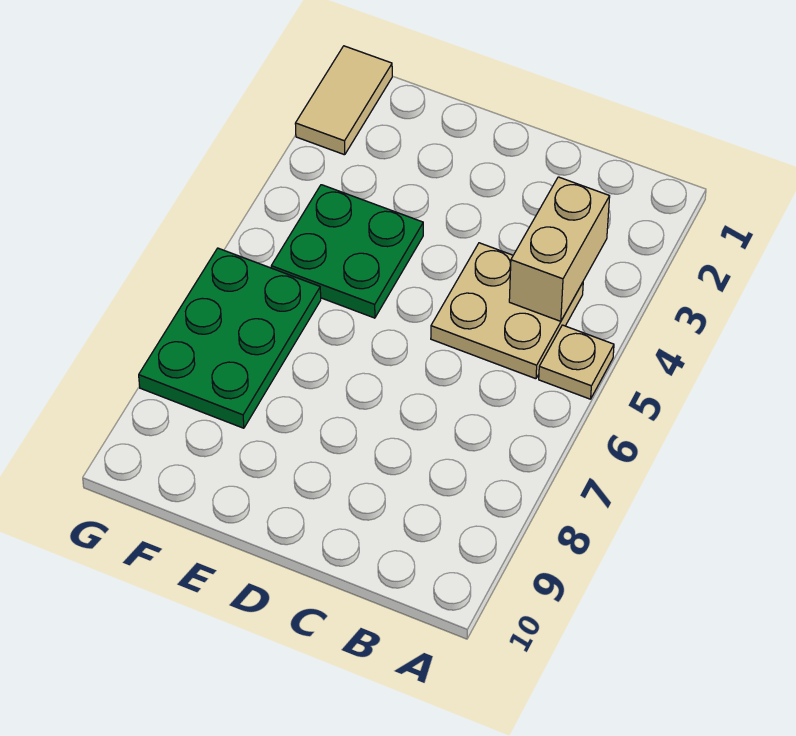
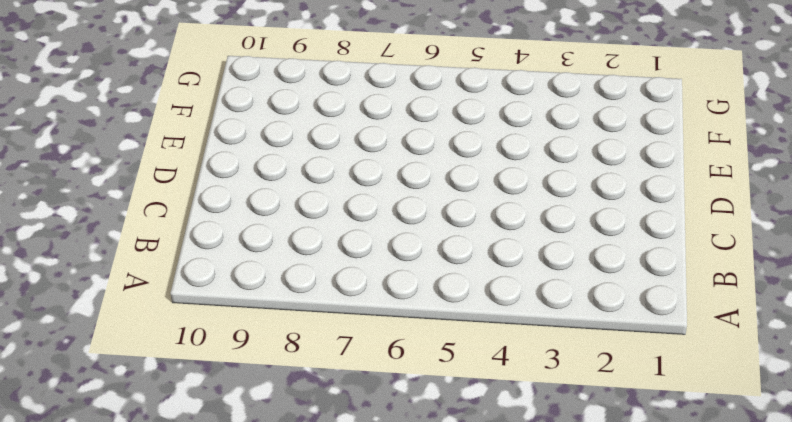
none -> tan plate A5 level 1
none -> tan plate B4:C5 level 1

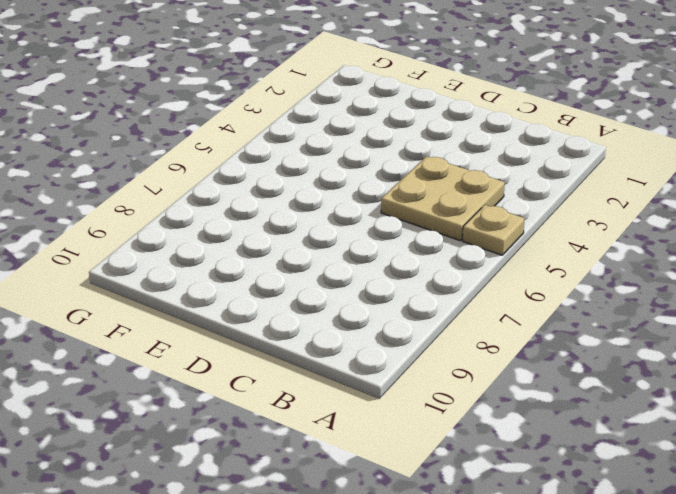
none -> green plate E4:F5 level 1
none -> green plate F6:G8 level 1

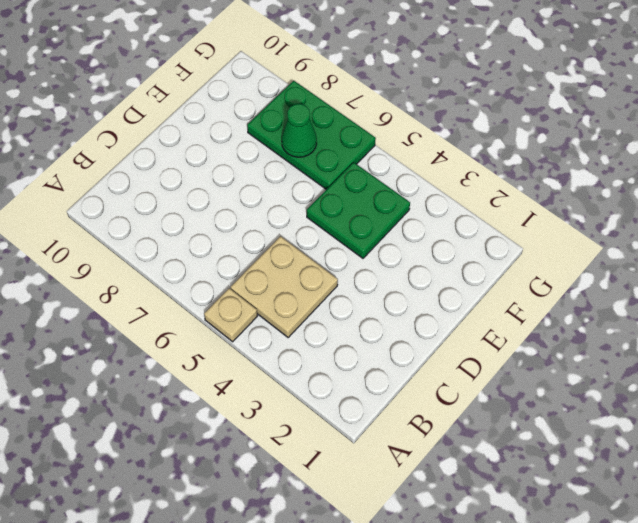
green cone F7 level 2 -> none
none -> tan tile G1:G2 level 1
none -> tan brick B3:B4 level 2

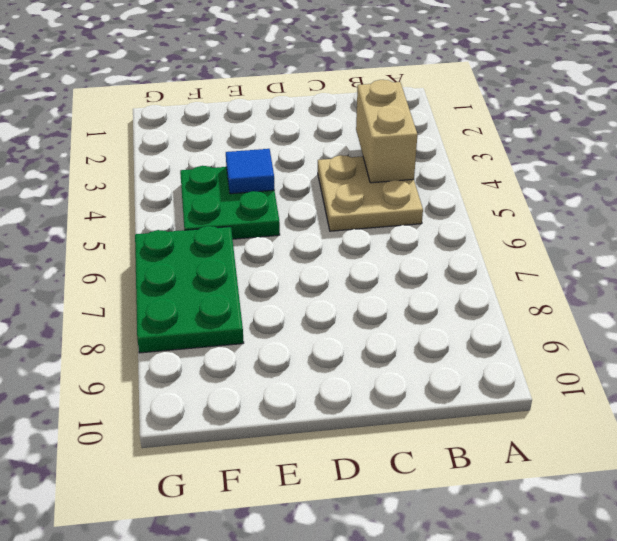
blue tile E4 level 2 -> none
none -> tan plate A5 level 1
none -> tan tile G1:G2 level 1

